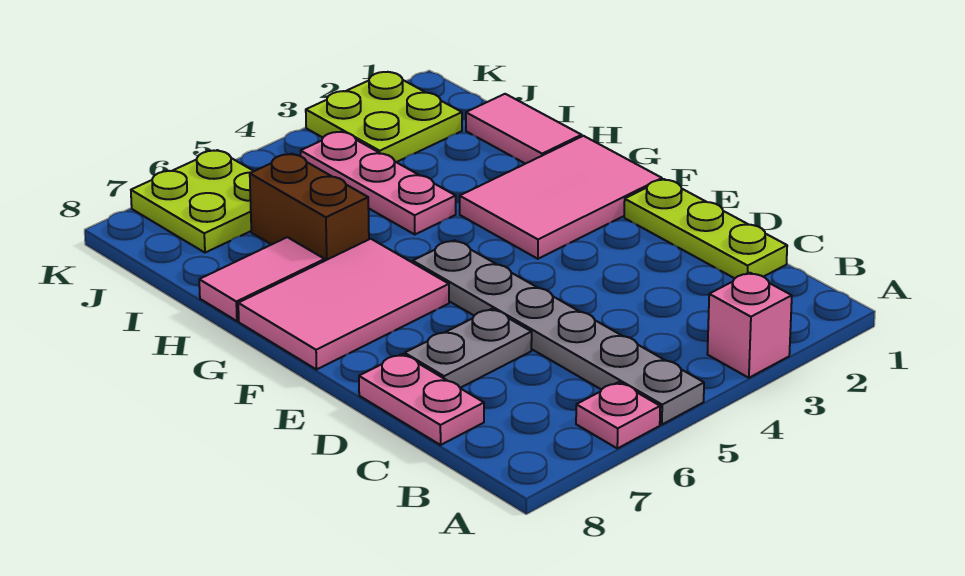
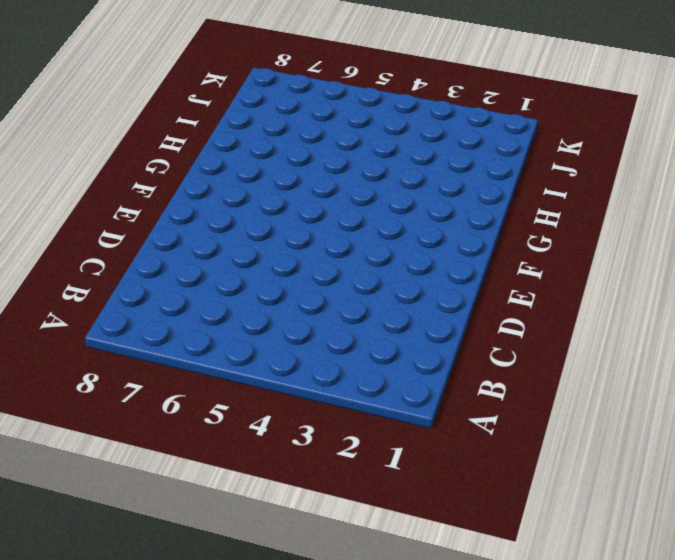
none -> pink brick A3 level 1
none -> grey plate A5:F5 level 1
none -> pink plate A6 level 1

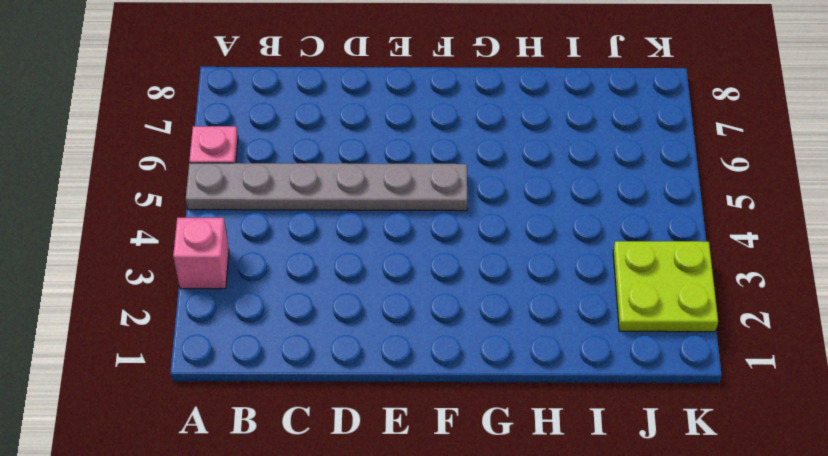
none -> lime plate C1:E1 level 1
none -> pink plate C8:D8 level 1
none -> grey plate D6:D7 level 1

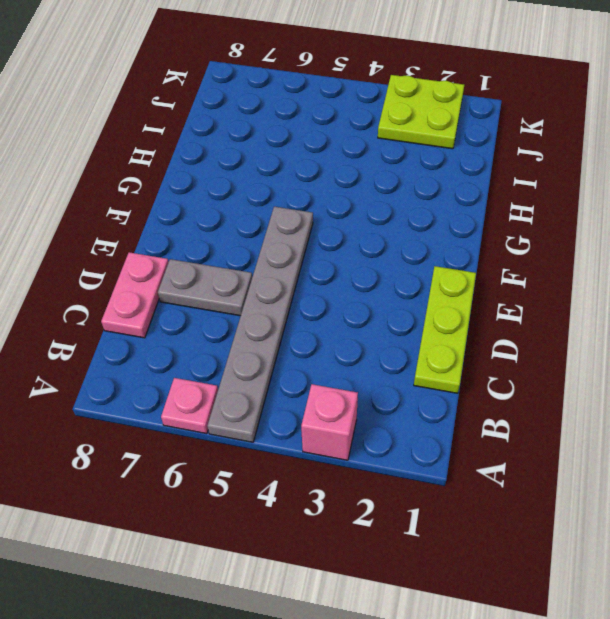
none -> pink tile F1:G3 level 1
none -> pink tile F6:G8 level 1
none -> pink tile H1:I1 level 1

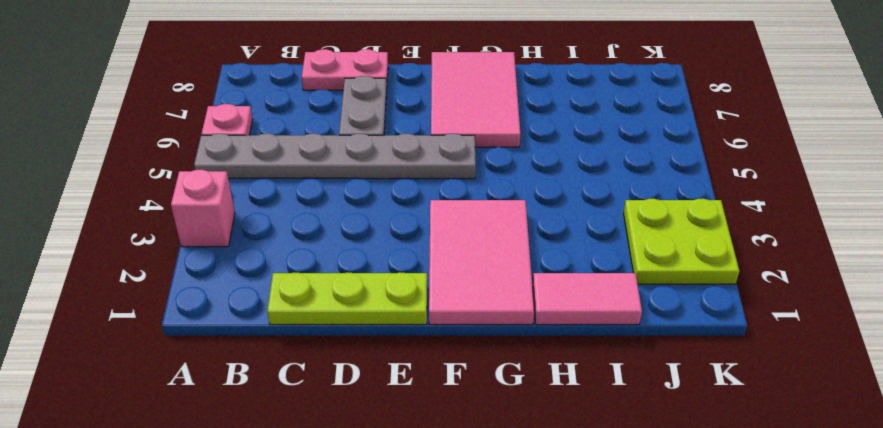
none -> pink plate H4:J4 level 1
none -> brown brick H6:I6 level 1
none -> pink tile H7:H8 level 1

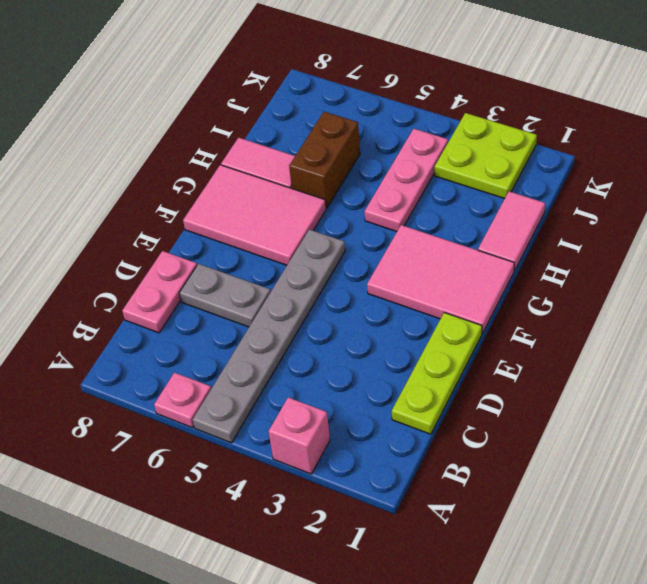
none -> lime plate J6:K7 level 1

